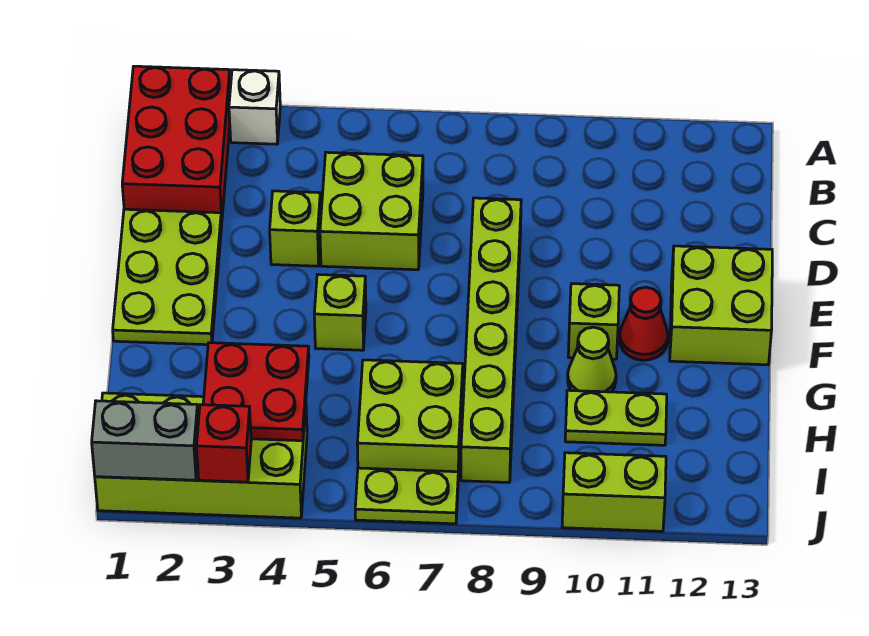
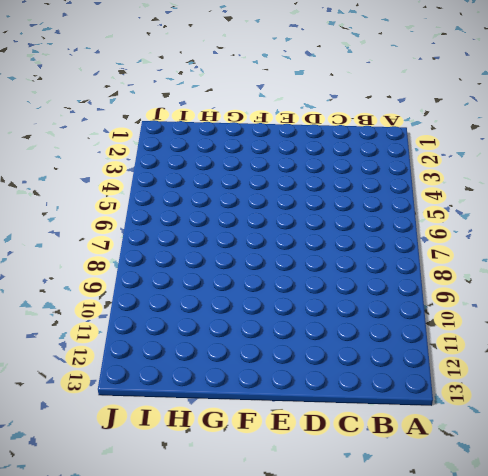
none -> red brick A1:C2 level 1
none -> white brick A3 level 1
none -> lime brick C5:D6 level 1

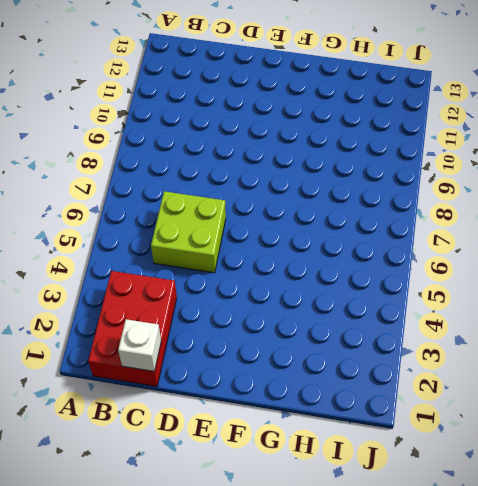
red brick B1:C3 level 1 -> red brick A1:C2 level 1
white brick C1 level 2 -> white brick A3 level 1
none -> lime plate D1:F2 level 1
none -> lime brick D4 level 1
none -> lime brick D8:I8 level 1

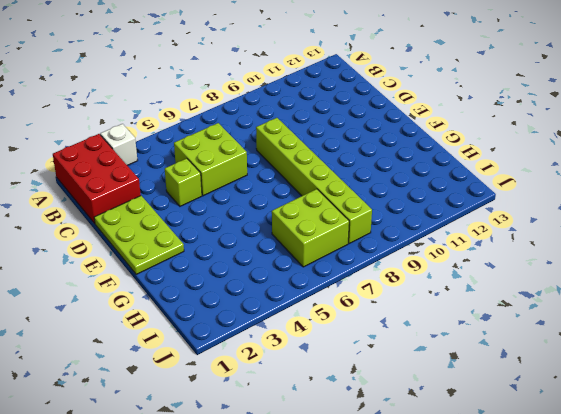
none -> lime brick E12:F13 level 1
none -> lime brick F5 level 1
none -> lime brick F10 level 1

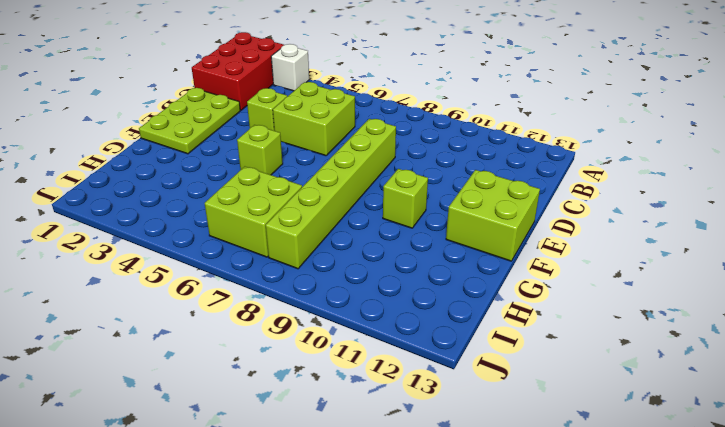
none -> red cone F11 level 1
none -> lime cone G10 level 1
none -> lime plate H10:H11 level 1

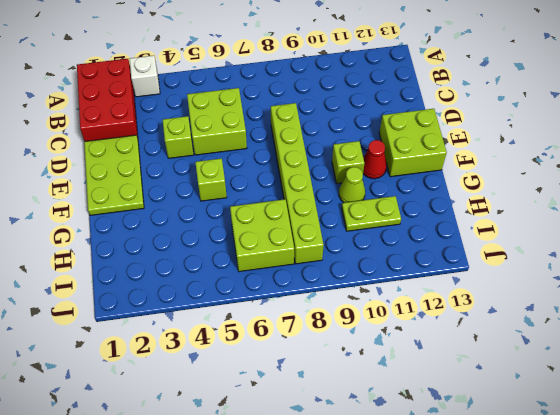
none -> lime brick I1:J4 level 1
none -> lime plate J6:J7 level 1
none -> lime brick J10:J11 level 1

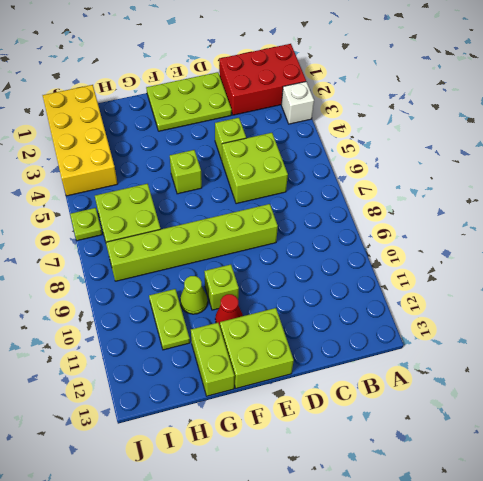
lime brick G12:G13 level 1 -> lime brick J10:J11 level 1
yellow brick I1:J4 level 1 -> lime brick I1:J4 level 1
lime plate J6 level 1 -> lime plate J6:J7 level 1
none -> red plate H3:I4 level 2
none -> grey brick J1:J2 level 2
none -> red brick J3 level 2

